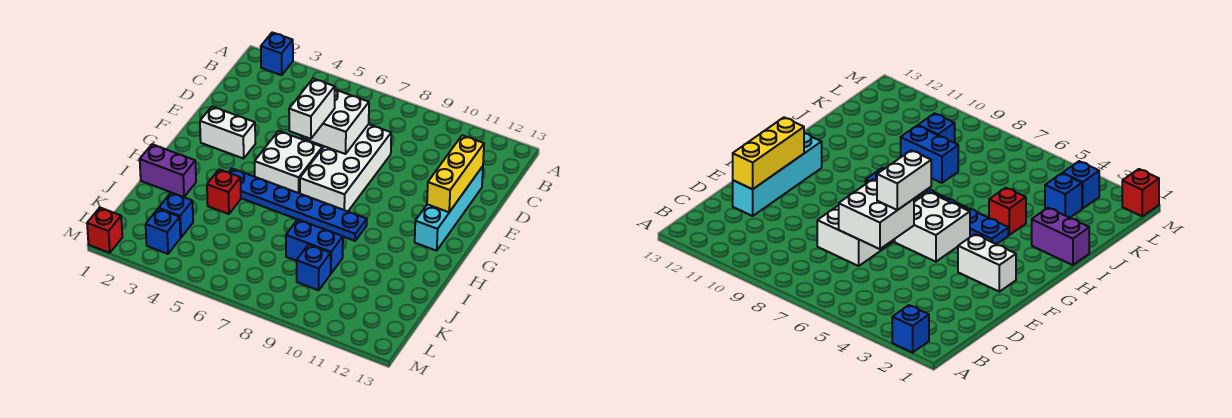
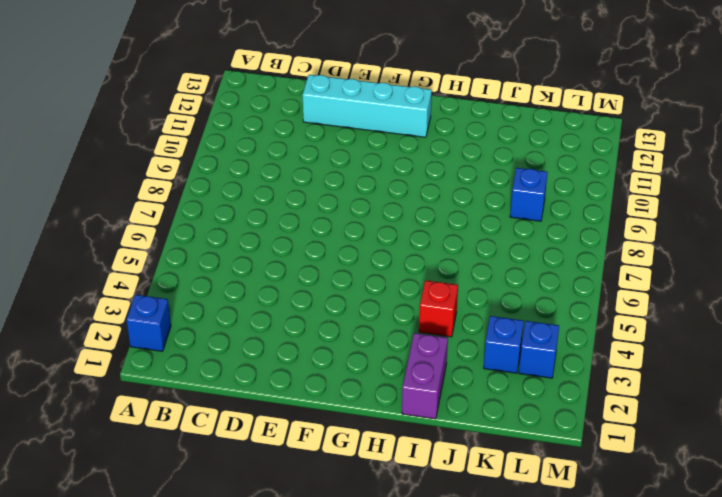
none -> white brick D7:G8 level 1
none -> white brick F2:F3 level 1
none -> white brick F5:G6 level 1

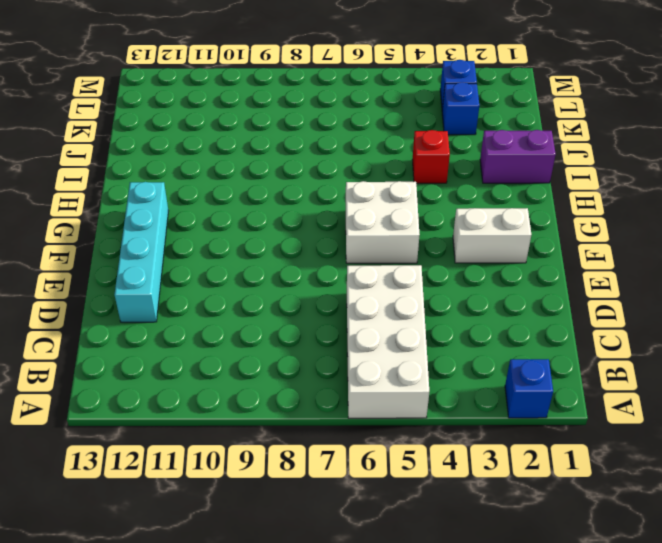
white brick A5:D6 level 1 -> white brick D7:G8 level 1
none -> blue plate H4:H9 level 1
none -> blue brick J8:J9 level 1
none -> blue brick K9 level 1

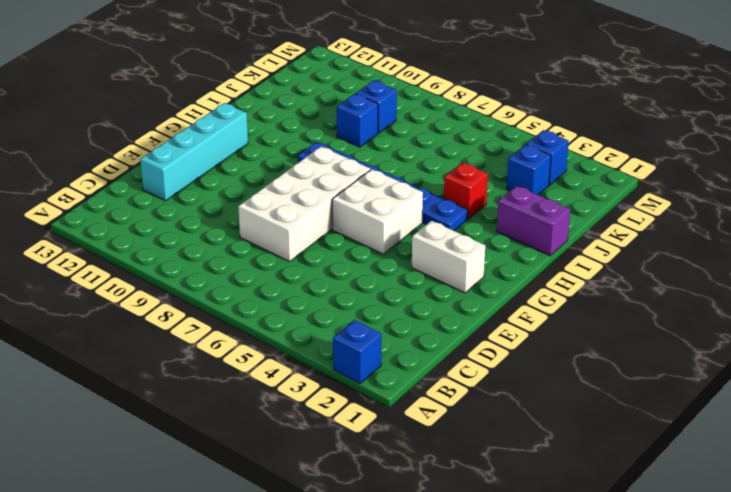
blue brick J9 level 1 -> blue brick J8:J9 level 1
none -> red brick M1 level 1
none -> white brick D6:E7 level 2
none -> yellow brick D12:F12 level 2

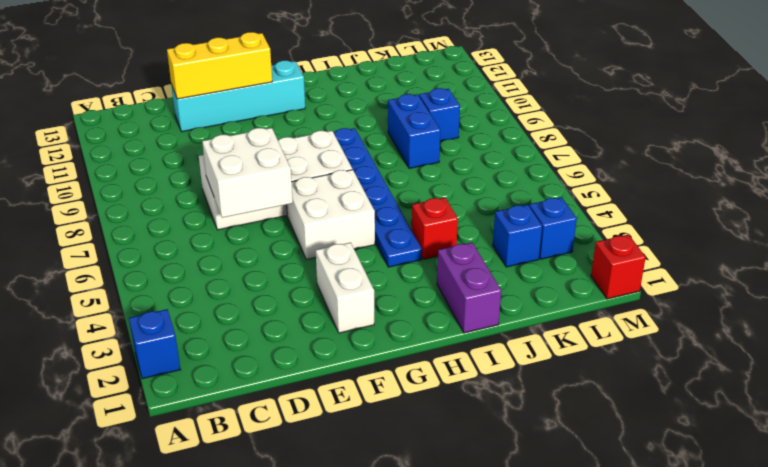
none -> white brick E6:F6 level 3

